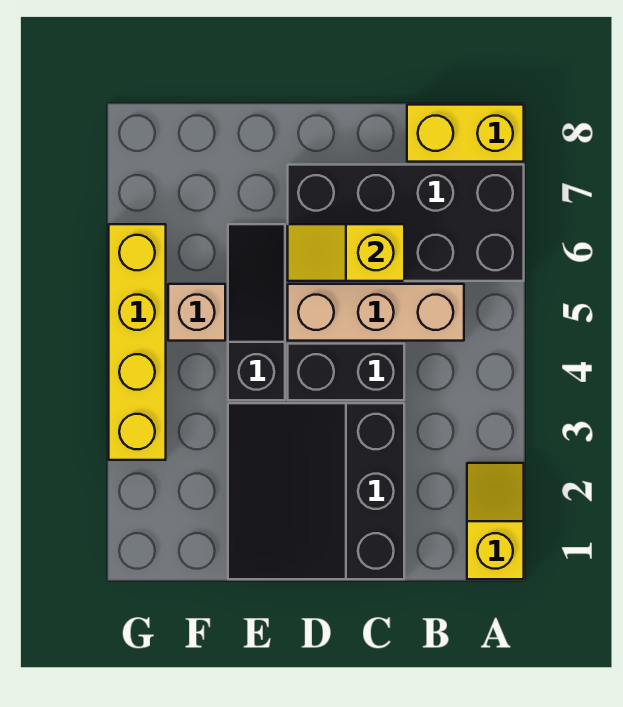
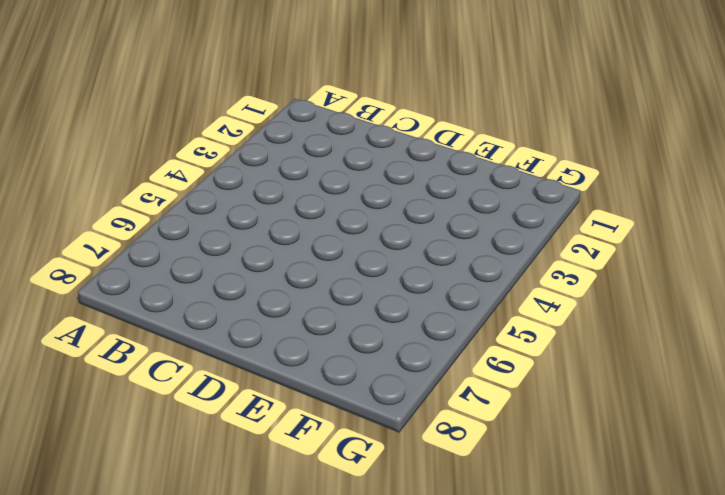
none -> yellow slope A1:A2 level 1 top 1
none -> black brick A6:D7 level 1

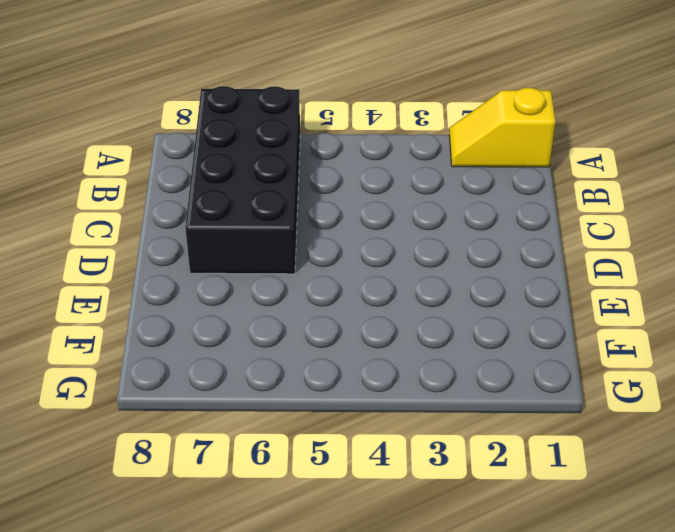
none -> yellow brick A8:B8 level 1
none -> tan brick B5:D5 level 1

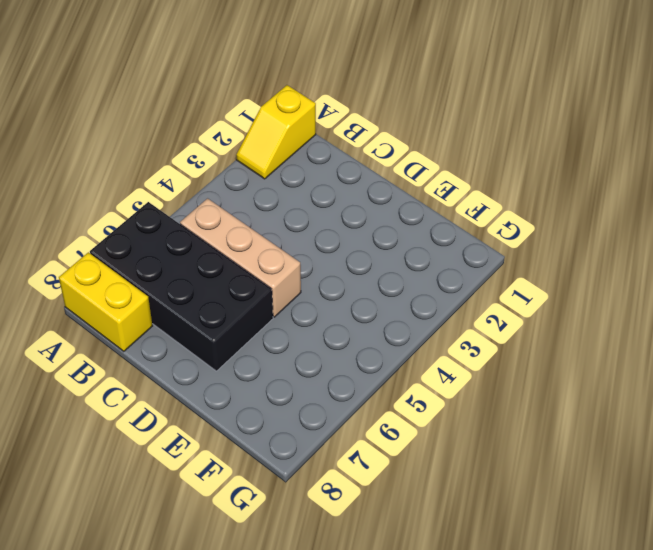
none -> black slope C1:E3 level 1 top C
none -> black brick C4:D4 level 1

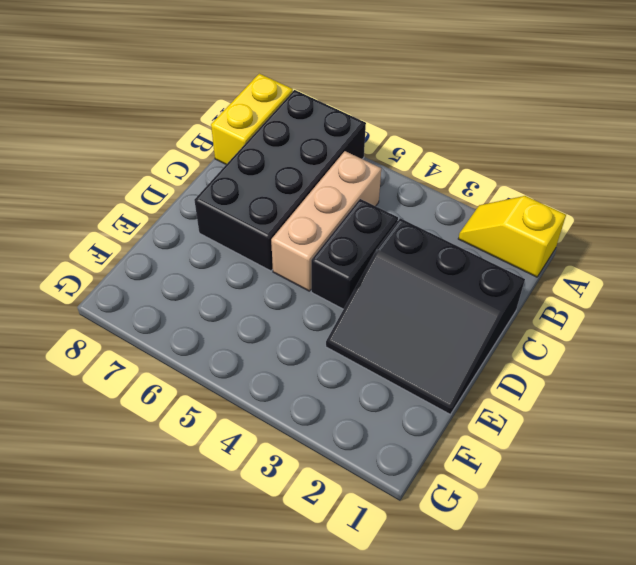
none -> black slope E4:E6 level 1 top 4
none -> tan brick F5 level 1

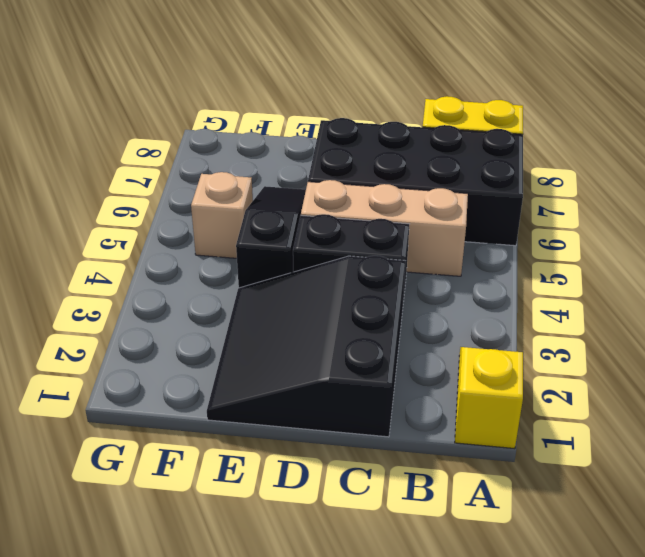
none -> yellow brick G3:G6 level 1
none -> yellow slope C6:D6 level 2 top C

